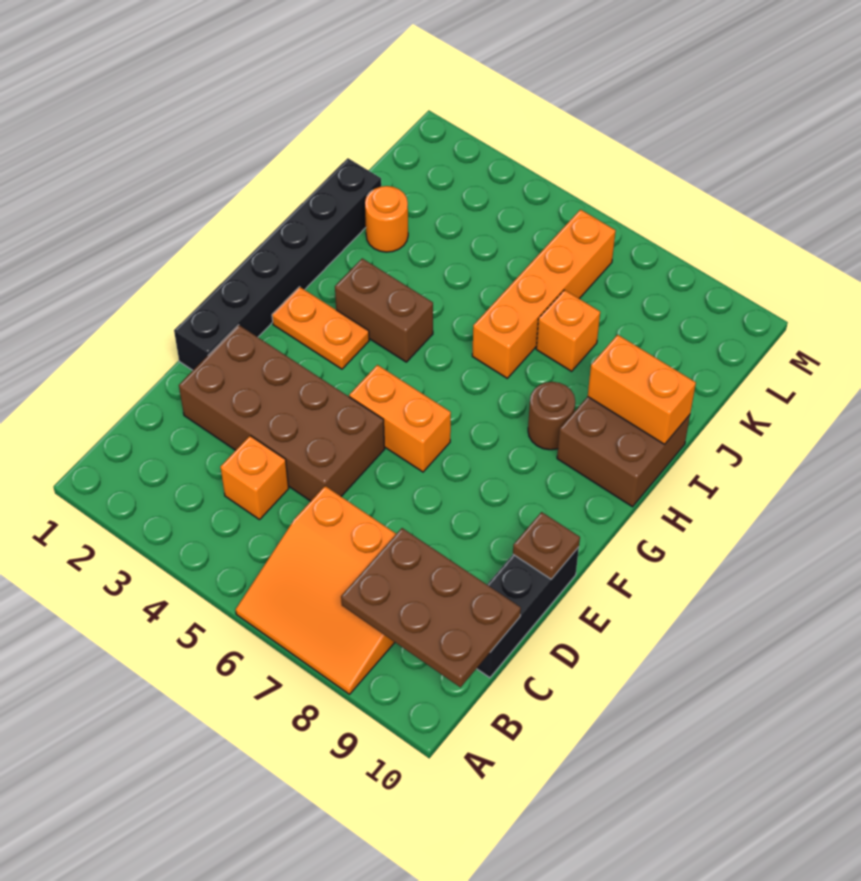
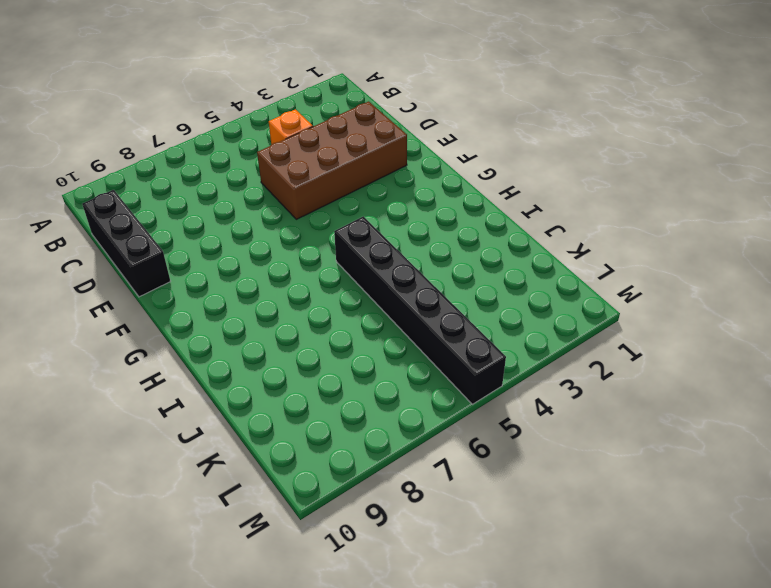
black brick H5:M5 level 1 -> black brick E1:J1 level 1
none -> orange slope A6:C8 level 1 top C
none -> orange brick F5:F6 level 1
none -> orange plate G2:G3 level 1

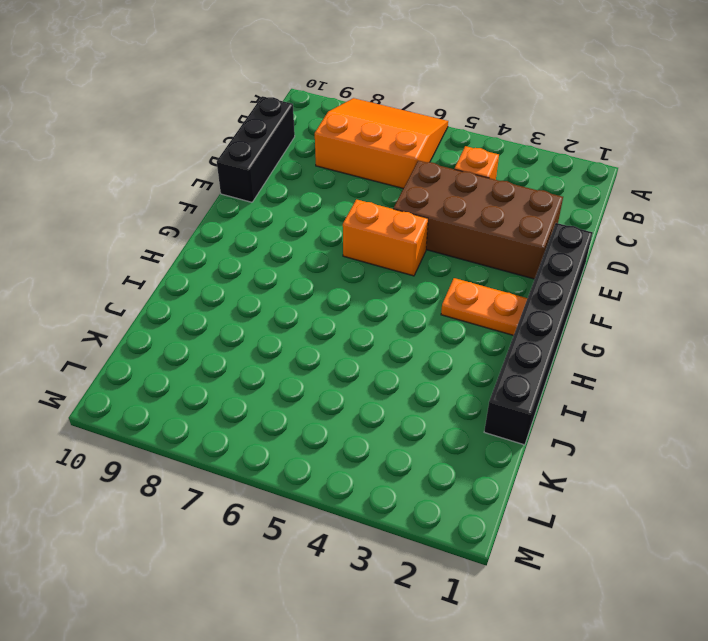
none -> brown brick H3:H4 level 1
none -> brown round brick H8 level 1
none -> brown brick H9:I10 level 1

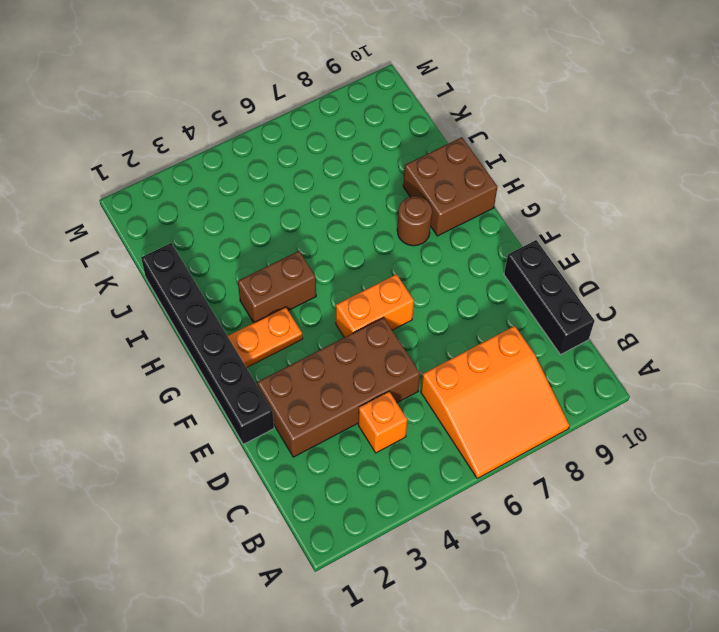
none -> orange brick I6:L6 level 1
none -> orange round brick J2 level 1
none -> orange brick J7 level 1

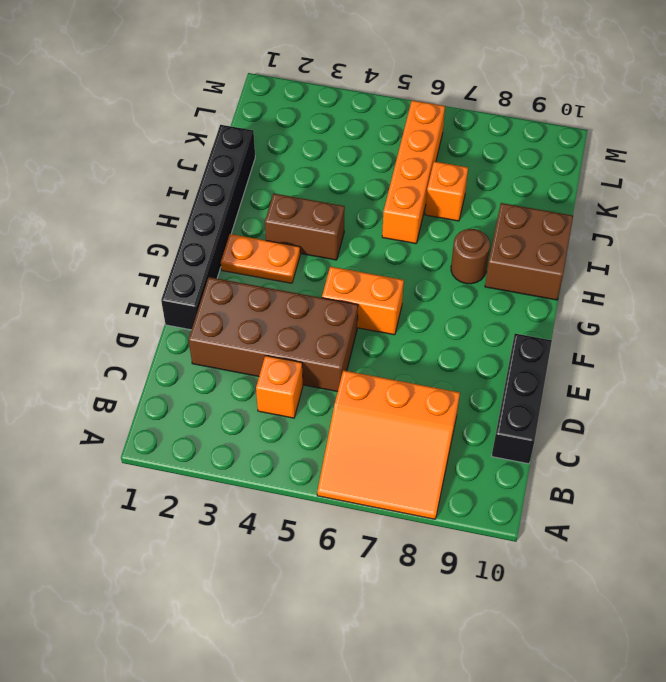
none -> orange round brick J2 level 1
none -> brown plate B8:C10 level 2
none -> brown plate E10 level 2

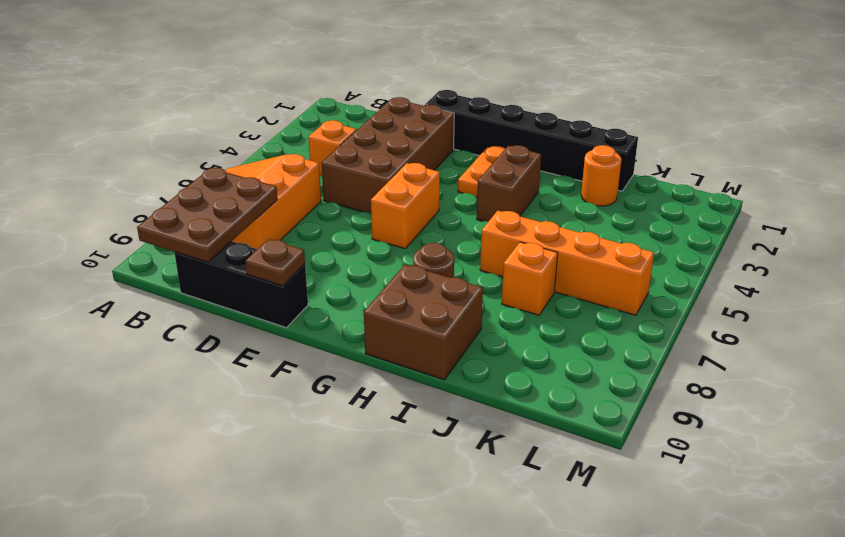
none -> orange brick I9:I10 level 2

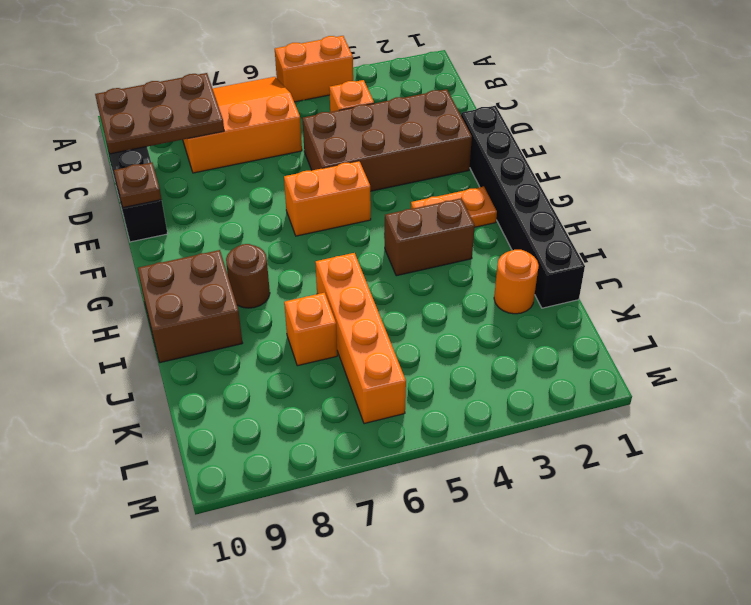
orange brick A4:A5 level 1 -> orange brick I9:I10 level 2

